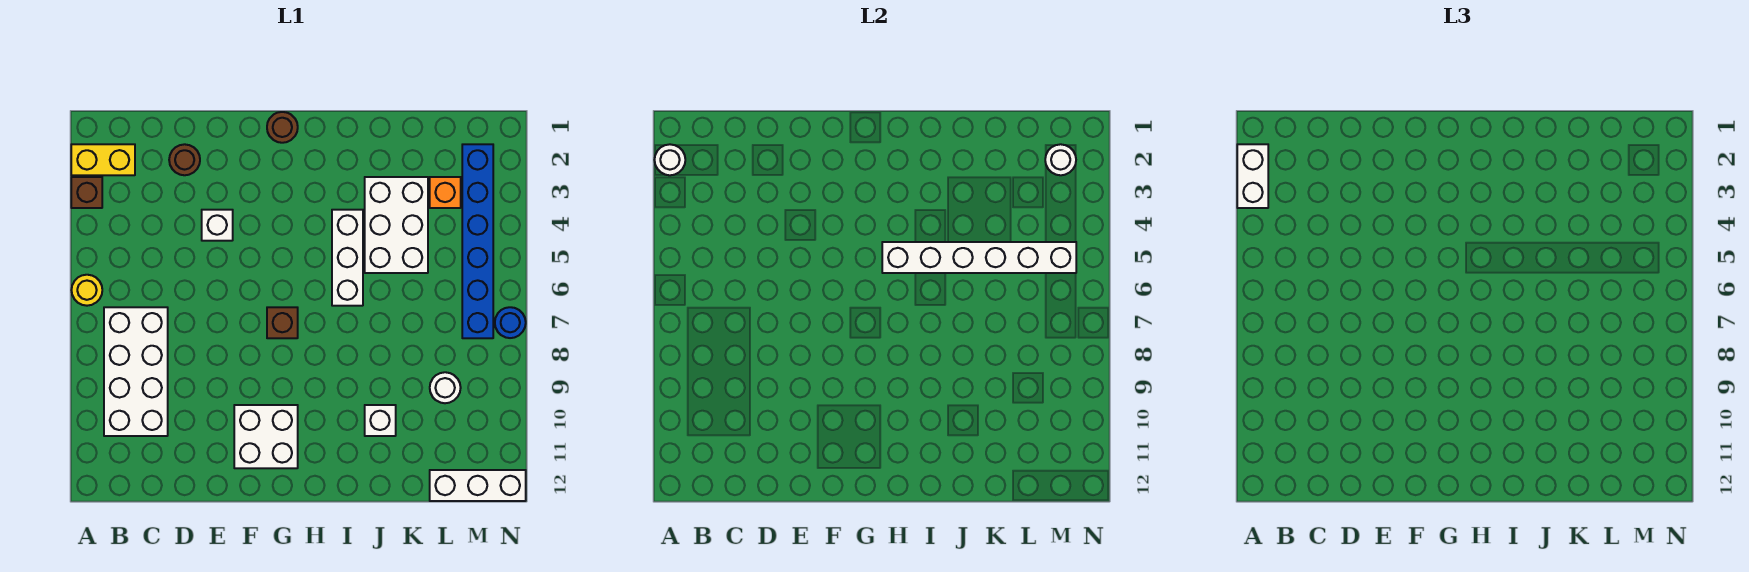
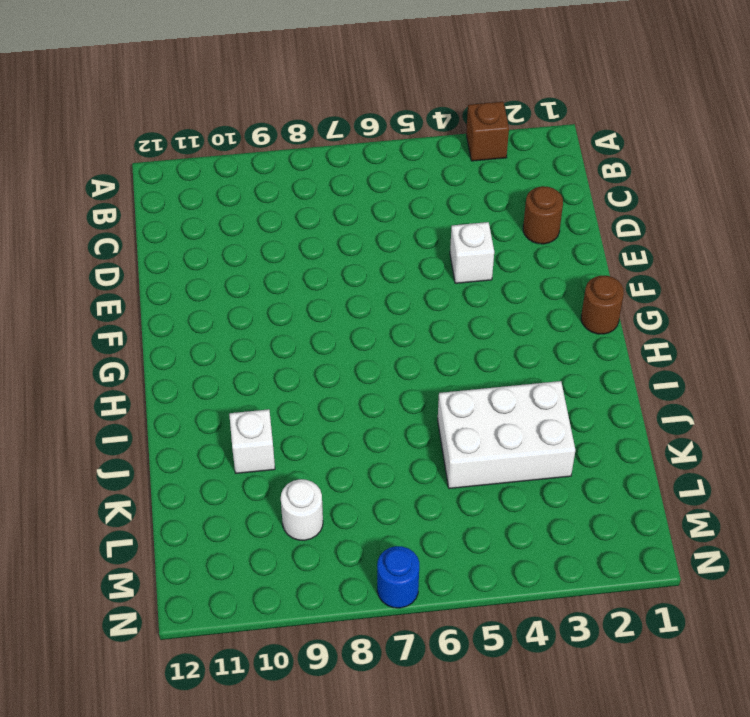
none -> yellow brick A2:B2 level 1
none -> yellow round brick A6 level 1
none -> white brick B7:C10 level 1

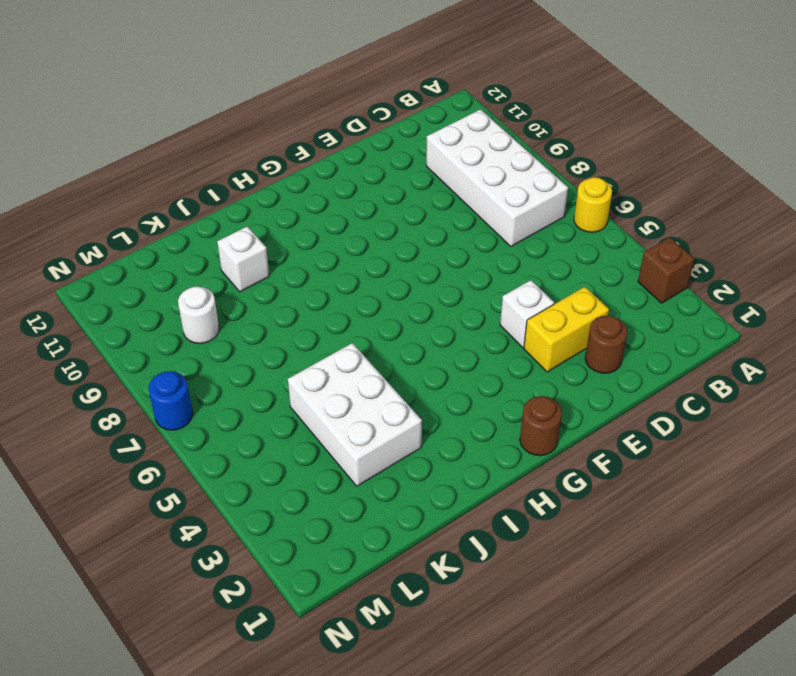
yellow brick D3:E3 level 1 -> yellow brick A2:B2 level 1
none -> white brick F10:G11 level 1
none -> brown brick G7 level 1
none -> white brick I4:I6 level 1

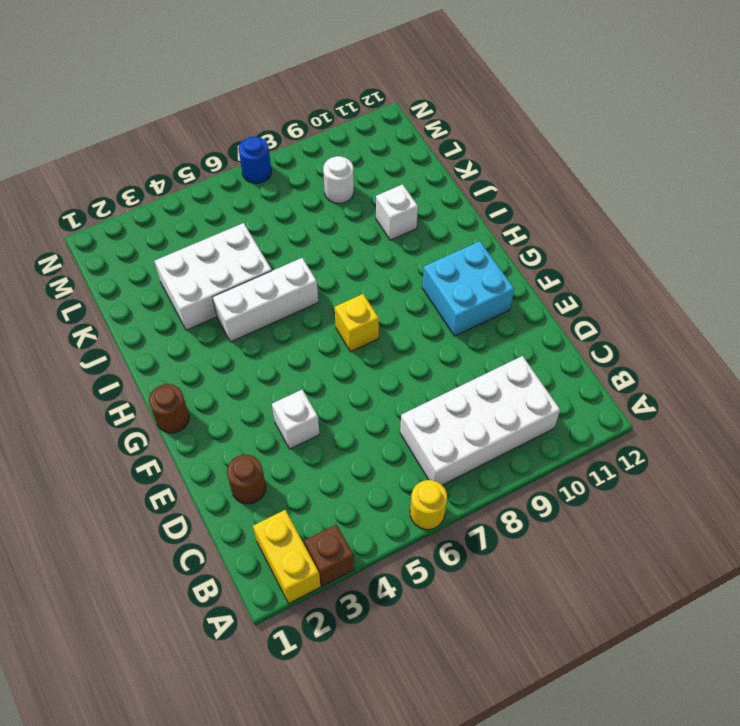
cyan brick F10:G11 level 1 -> white brick F10:G11 level 1
yellow brick G7 level 1 -> brown brick G7 level 1
none -> orange brick L3 level 1
none -> white brick L12:N12 level 1
none -> blue brick M2:M7 level 1

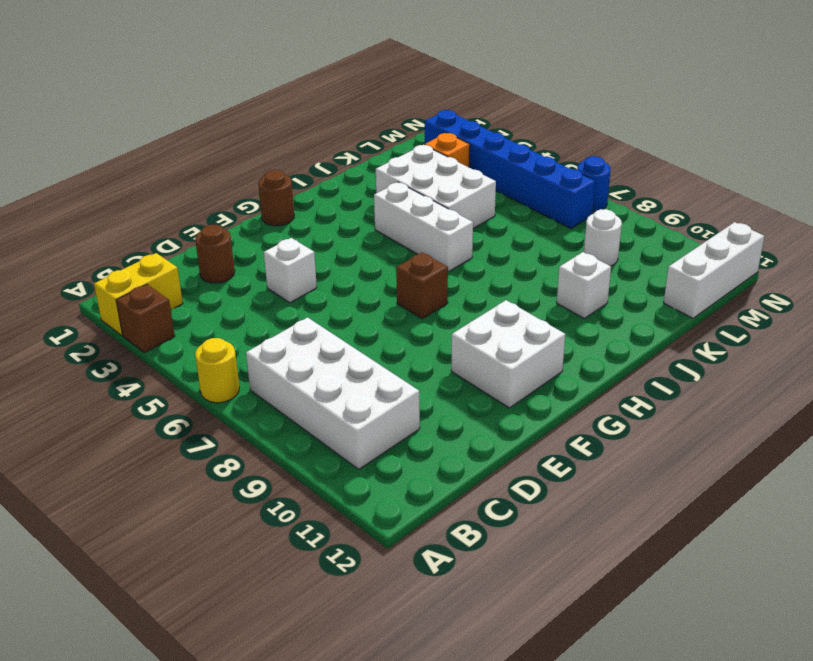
none -> white round brick A2 level 2
none -> white brick H5:M5 level 2
none -> white round brick M2 level 2

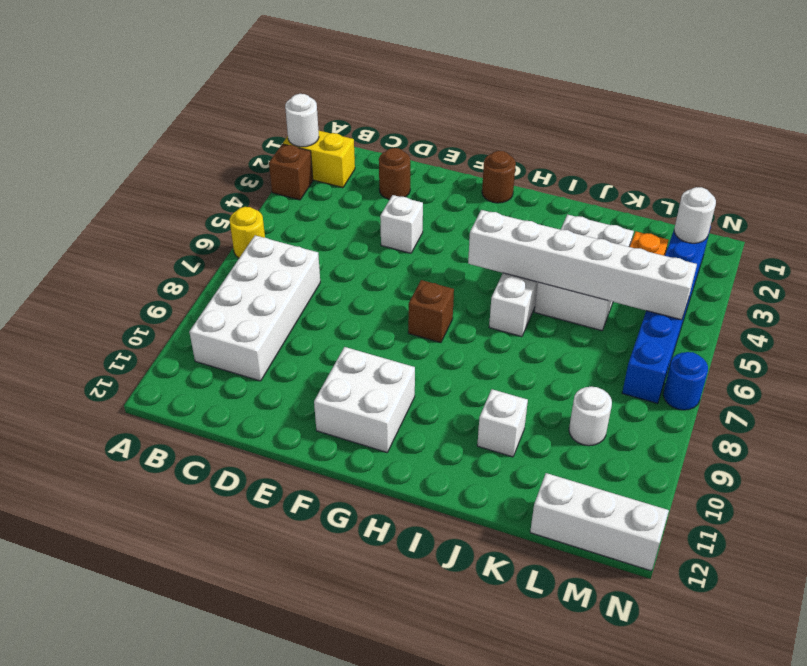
none -> white brick A2:A3 level 3

